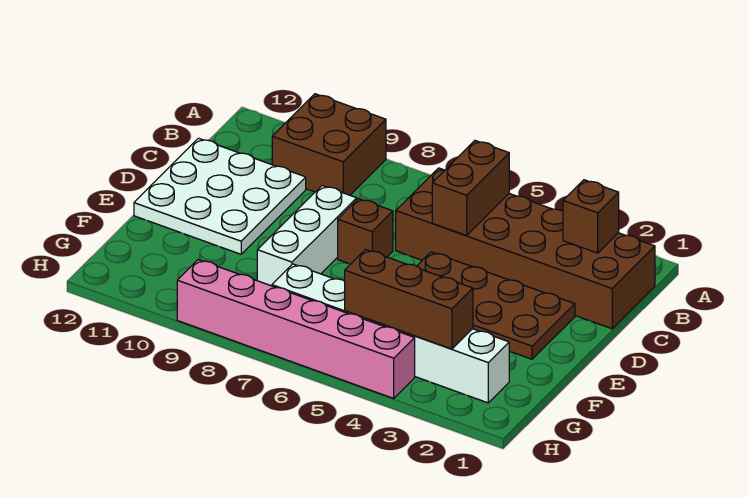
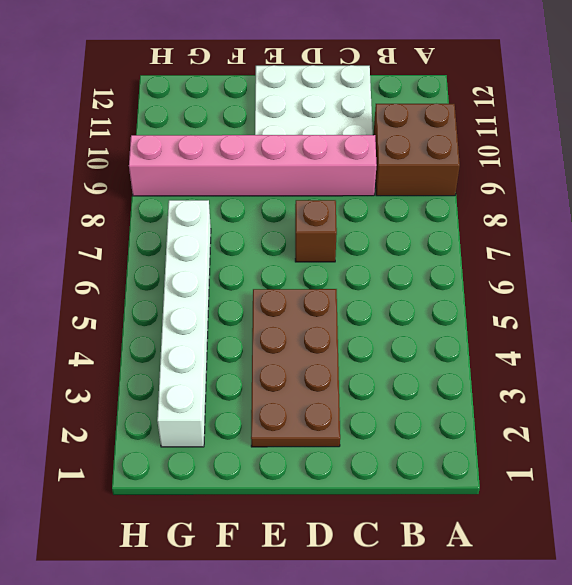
pink brick C9:H9 level 1 -> pink brick H4:H9 level 1
none -> brown brick B1:C6 level 1
none -> white brick D8:F8 level 1

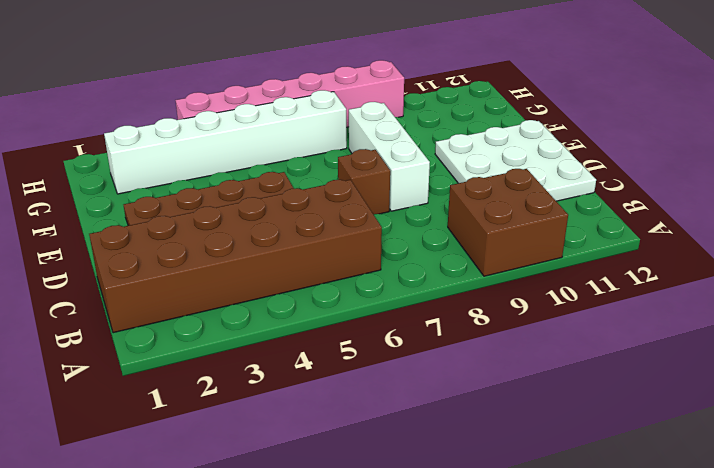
none -> brown brick B2 level 2
none -> brown brick B5:C5 level 2

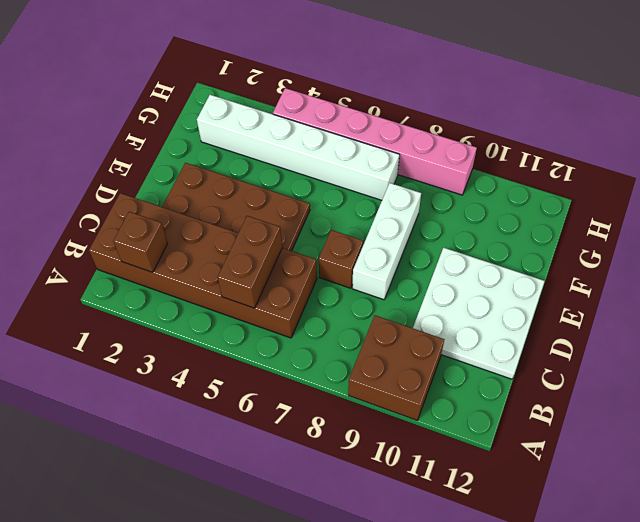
none -> brown brick G3:G5 level 2

